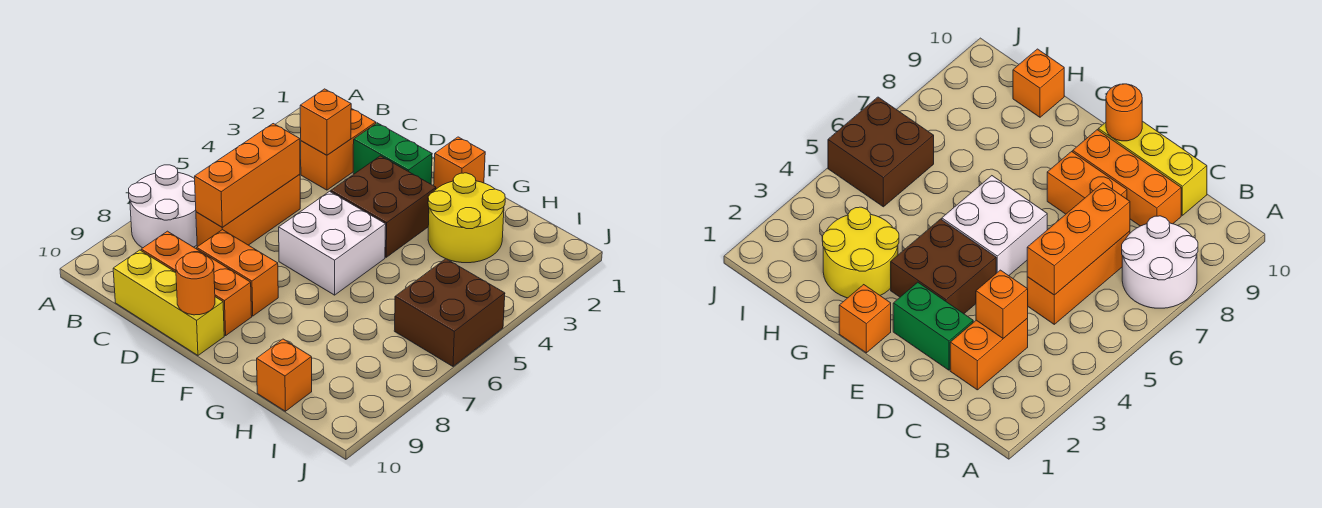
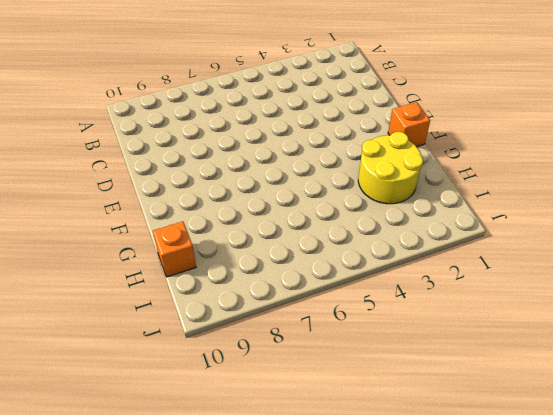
none -> white round brick A7:B8 level 1
none -> orange brick C2:C3 level 1
none -> orange brick C5:C7 level 1

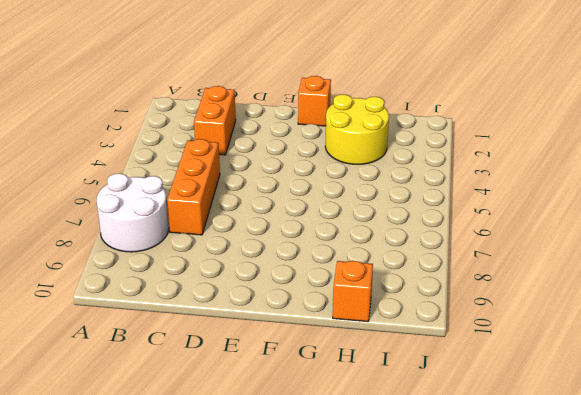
none -> orange brick C9:E9 level 1
none -> yellow brick C10:E10 level 1
none -> green brick D2:E2 level 1

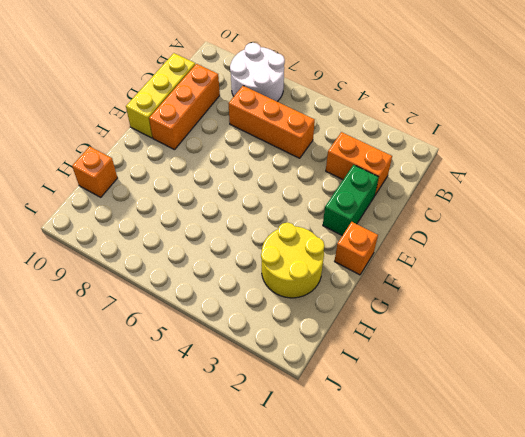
none -> orange brick D8:E8 level 1
none -> brown brick E3:F4 level 1
none -> white brick E5:F6 level 1

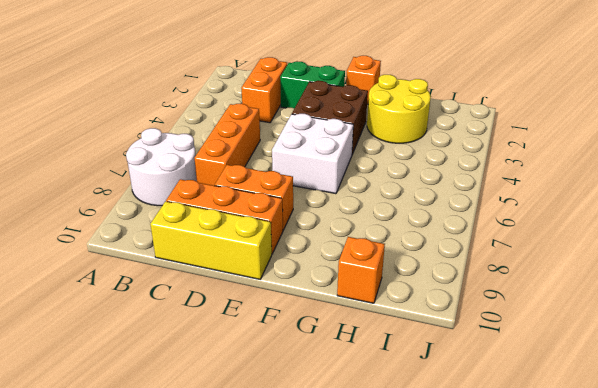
none -> brown brick I5:J6 level 1
none -> orange brick C3 level 2
none -> orange brick C5:C7 level 2

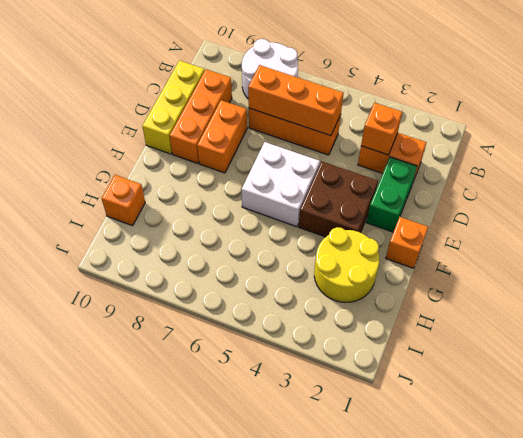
none -> brown brick I5:J6 level 1
none -> orange round brick E10 level 2

